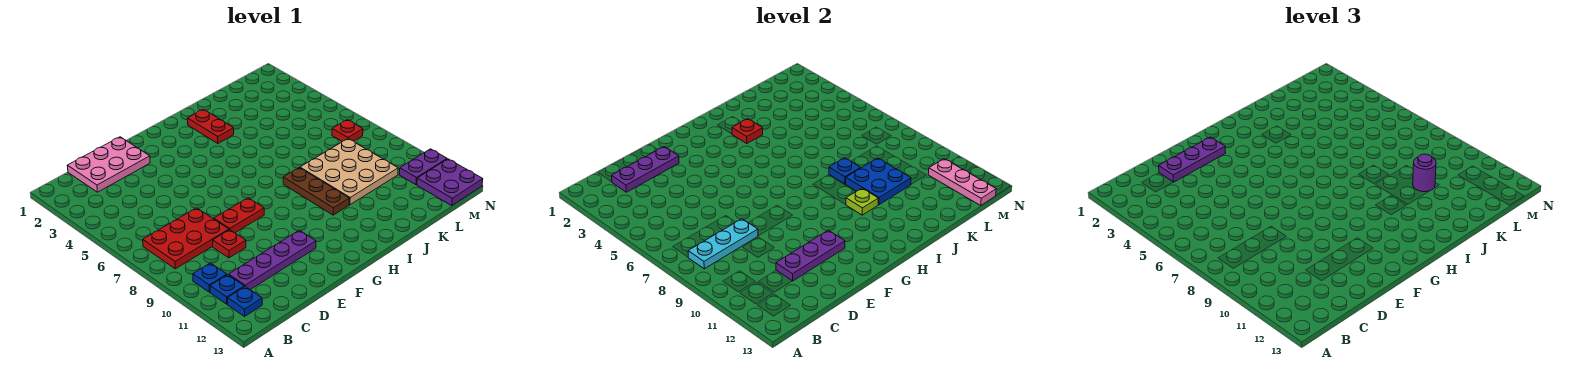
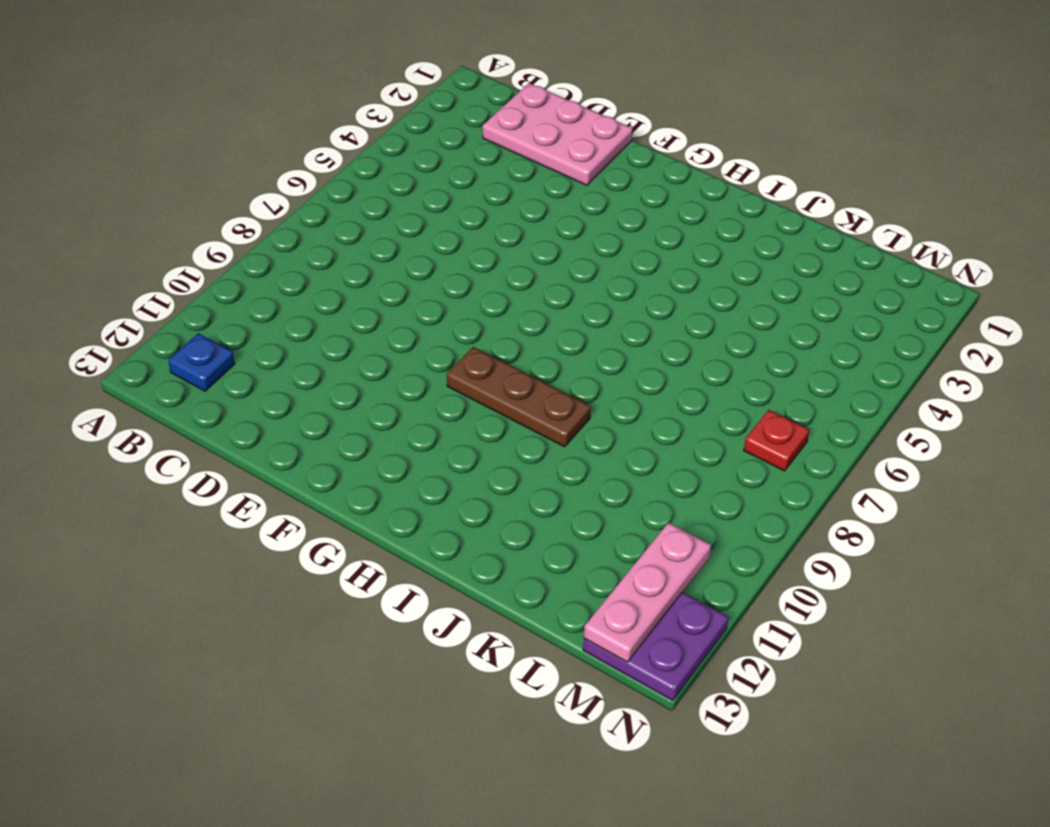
brown plate G9:I9 level 1 -> brown plate I8:I10 level 1
none -> red plate B7:D8 level 1
none -> blue plate B10 level 1
none -> blue plate B11 level 1

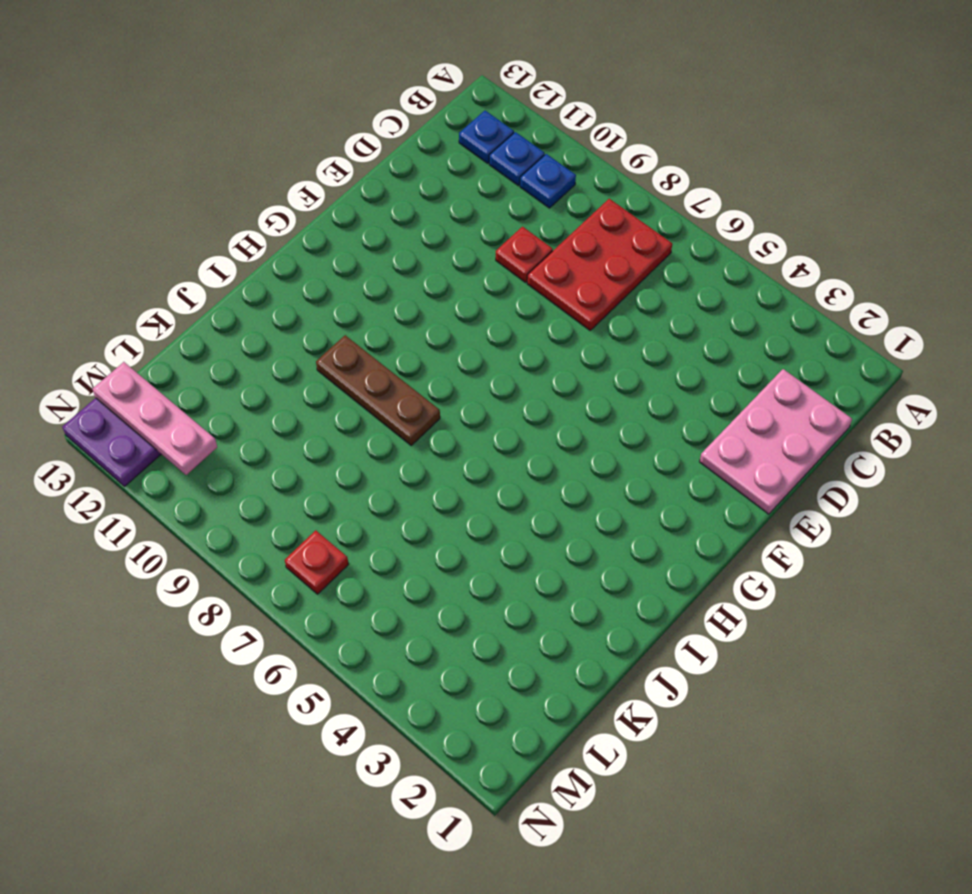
none -> purple plate C11:F11 level 1
none -> red plate E8:F8 level 1
none -> red plate I2:I3 level 1

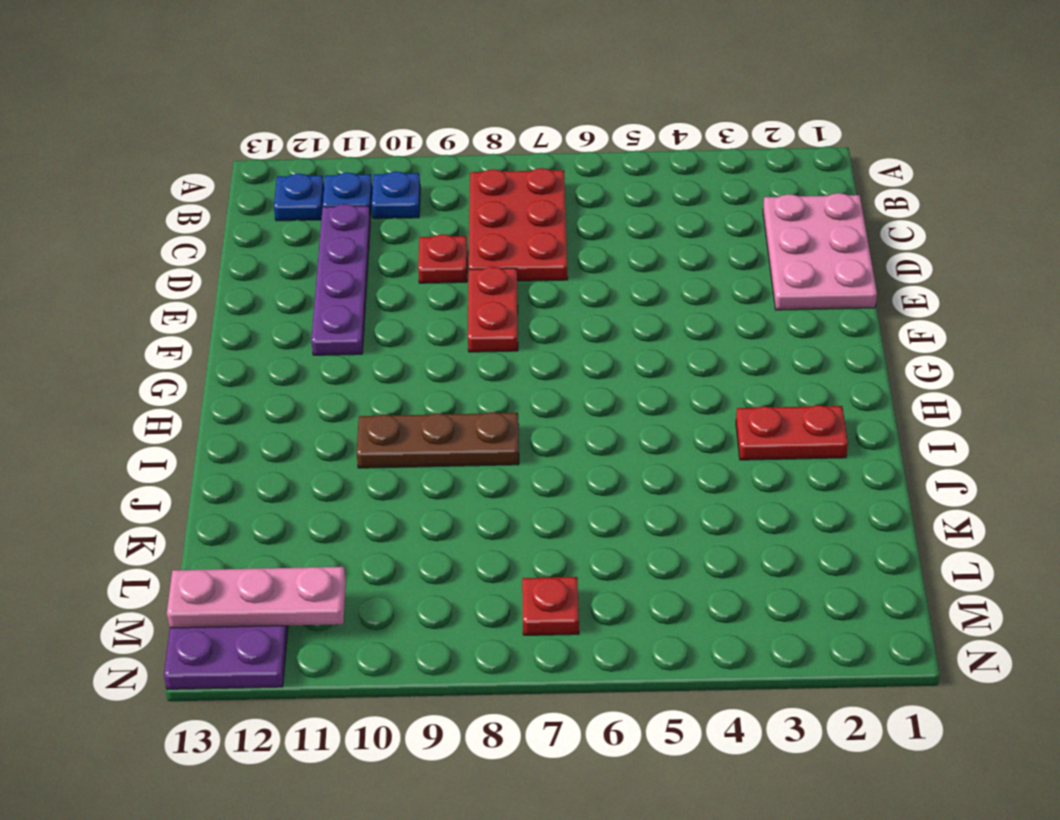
none -> tan plate J8:L10 level 1
none -> purple plate M11:N11 level 1
none -> cyan plate B8:D8 level 2

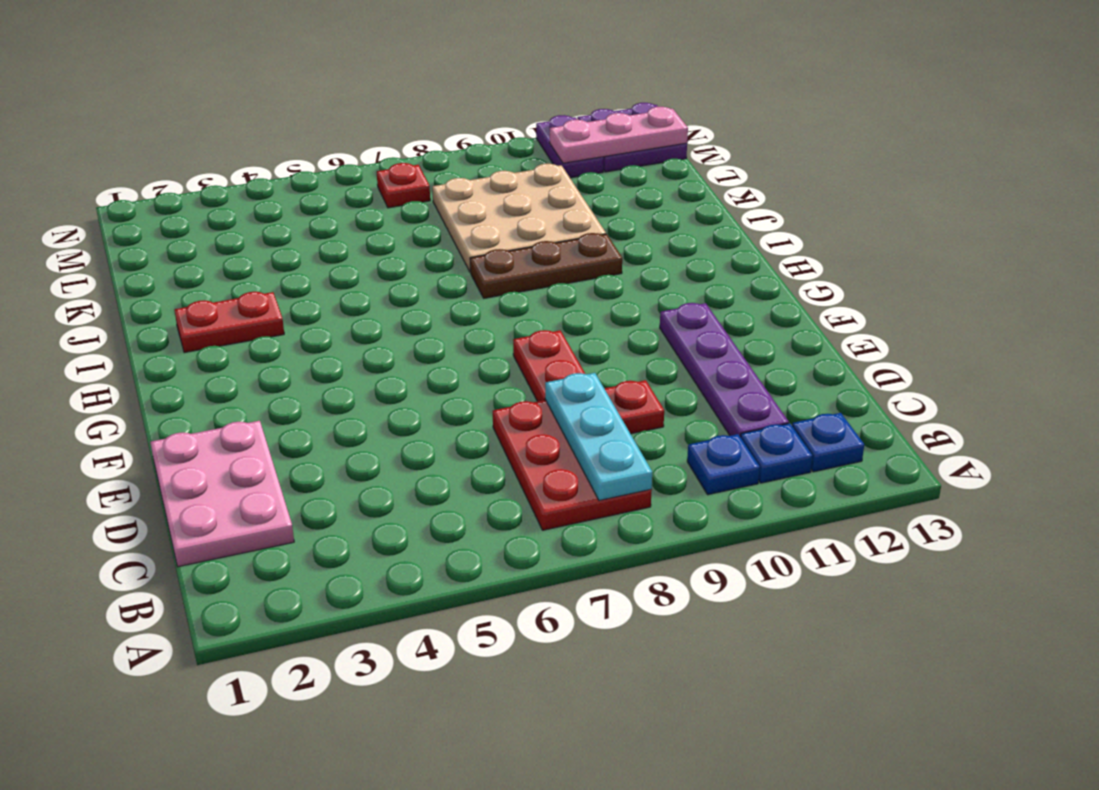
none -> purple plate C2:E2 level 2
none -> purple plate D11:F11 level 2
none -> red plate I3 level 2

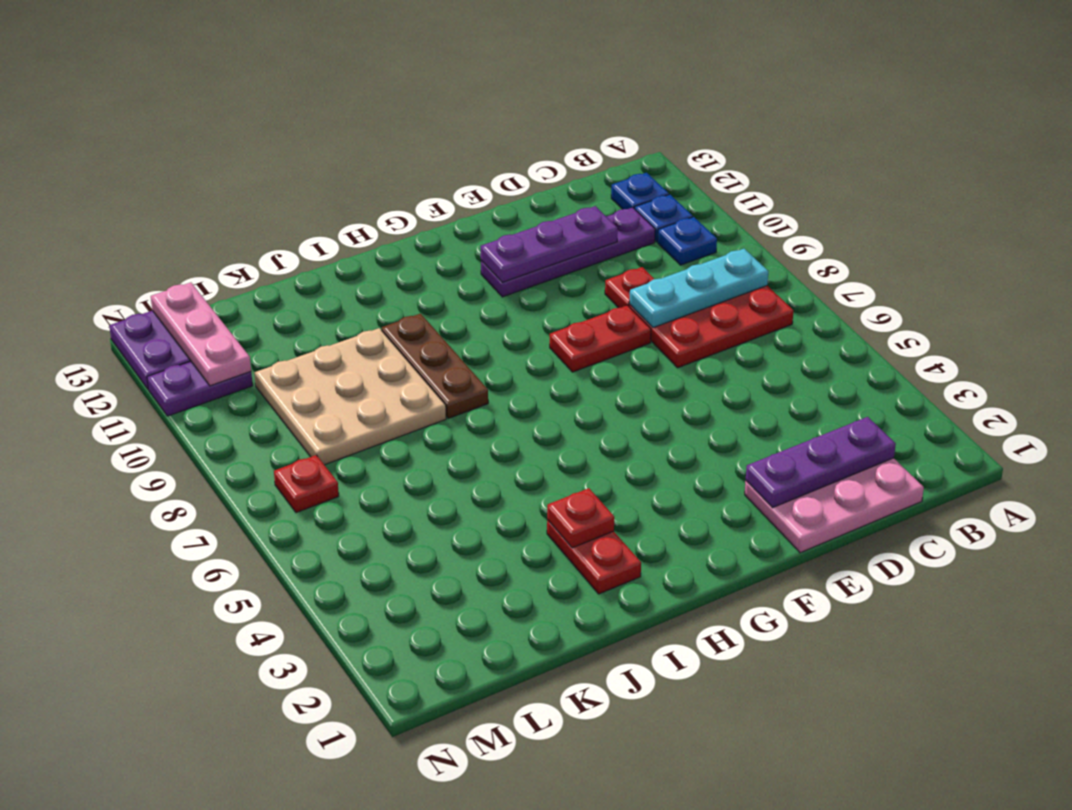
none -> lime plate I10 level 2
none -> blue plate J8 level 2
none -> blue plate J9:K10 level 2

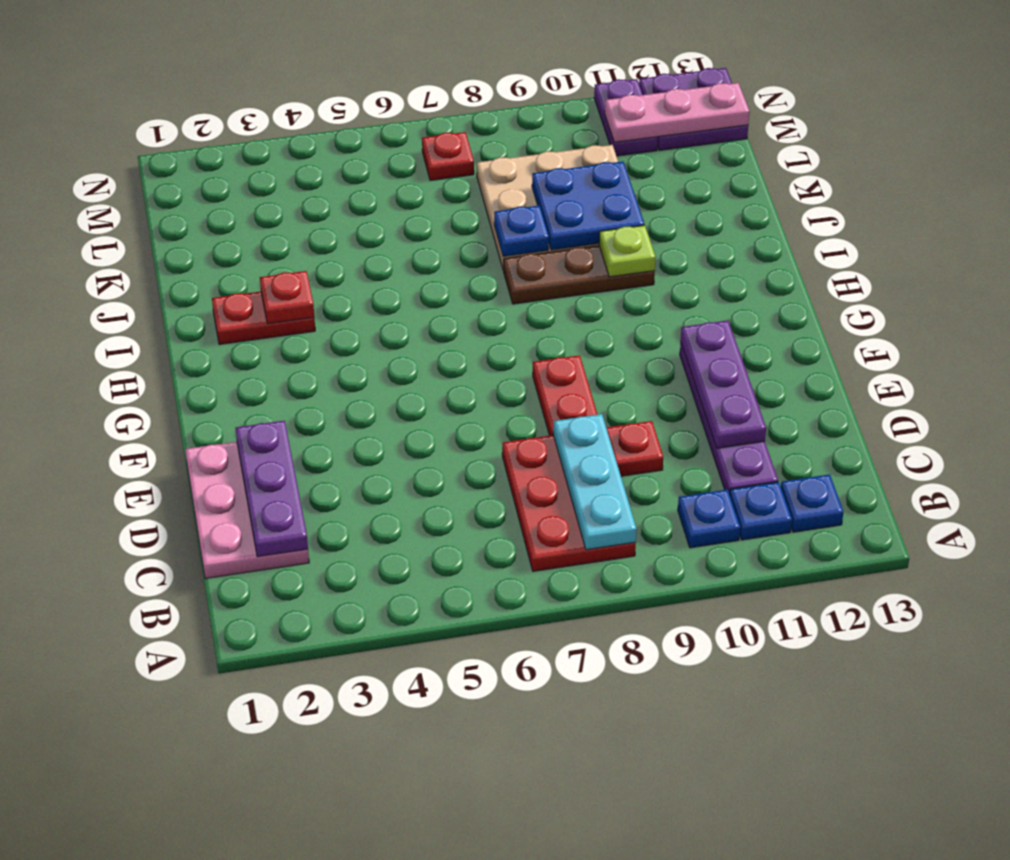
none -> purple plate D2:F2 level 3
none -> purple round brick K10 level 3

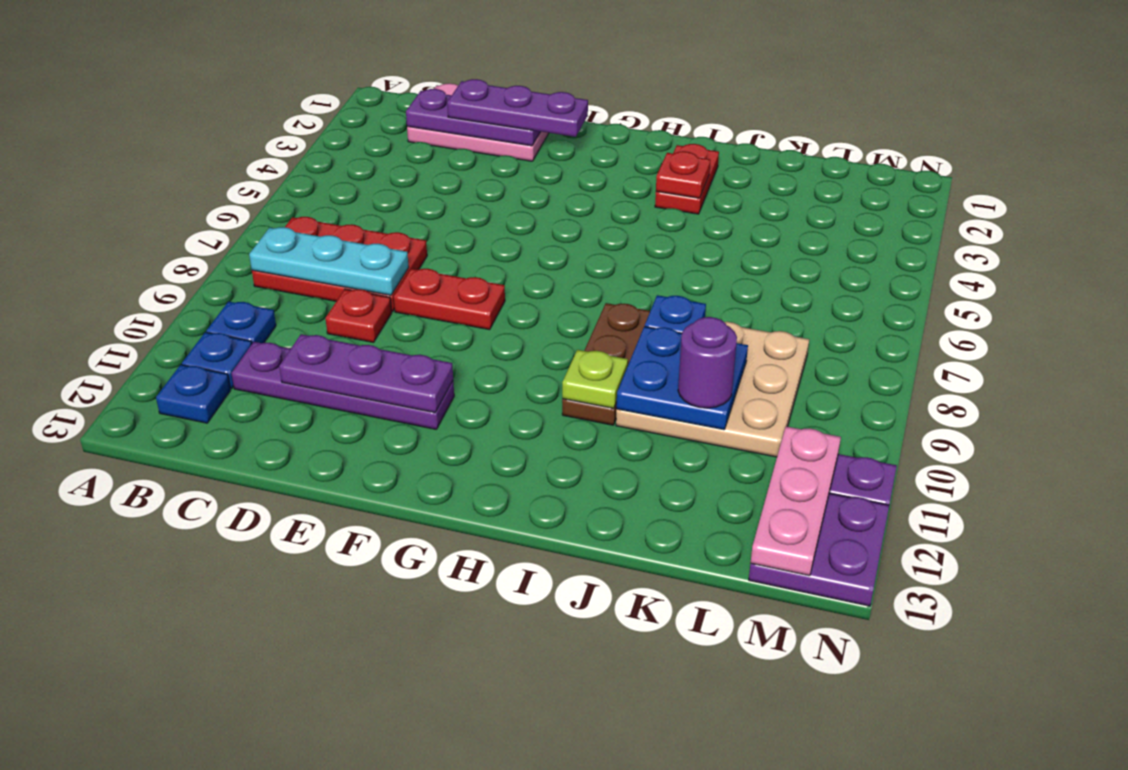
none -> red plate M7 level 1

